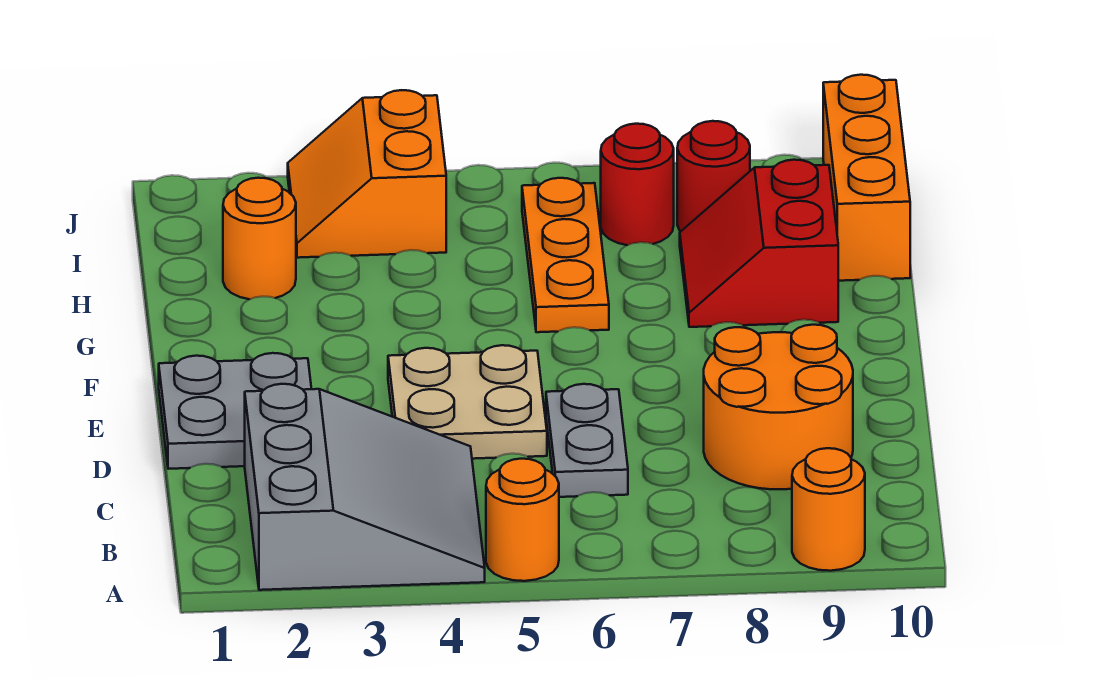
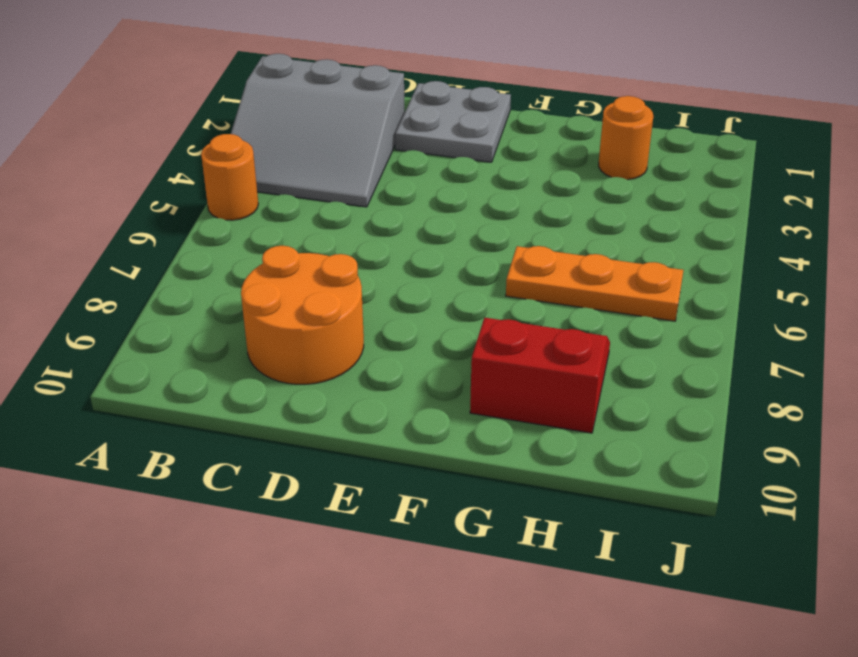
none -> orange round brick A9 level 1
none -> grey plate C6:D6 level 1
none -> tan plate D4:E5 level 1

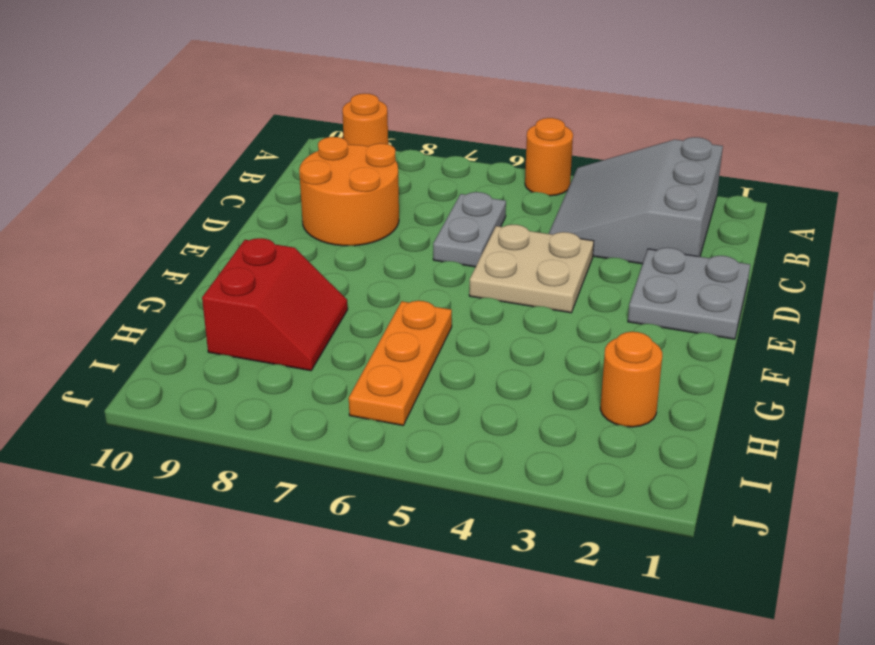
none -> orange brick H10:J10 level 1
none -> orange slope I3:J4 level 1 top 4
none -> red round brick I7 level 1

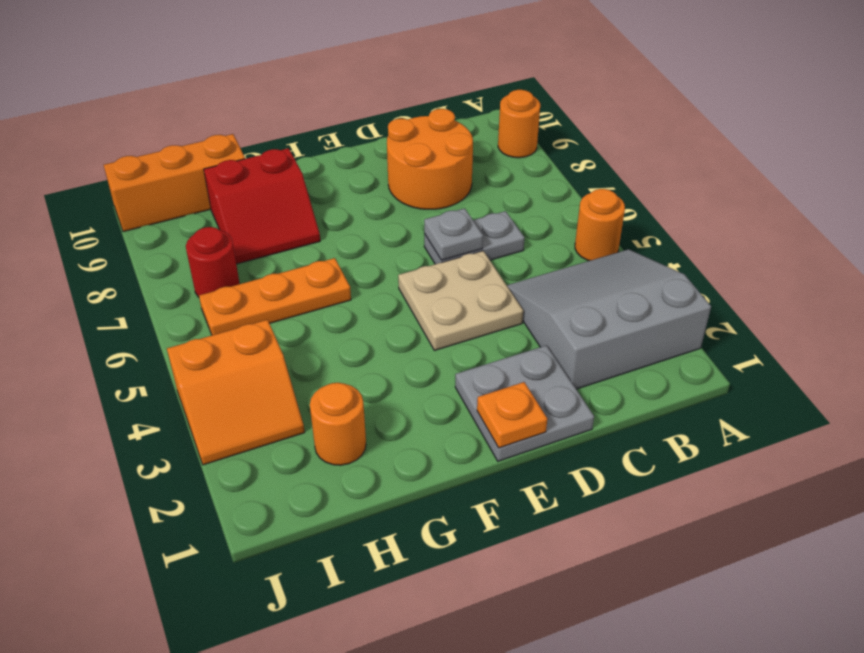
grey plate D6 level 2 -> none
orange plate E1 level 2 -> none
none -> red round brick I8 level 1

